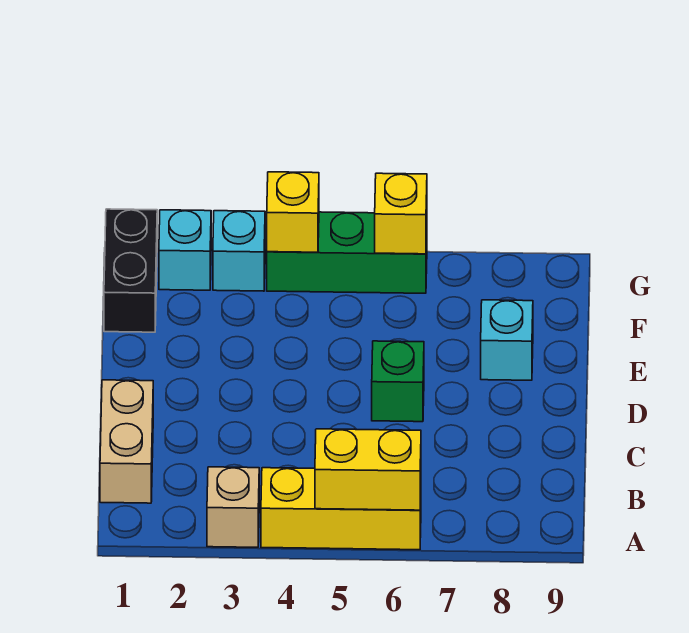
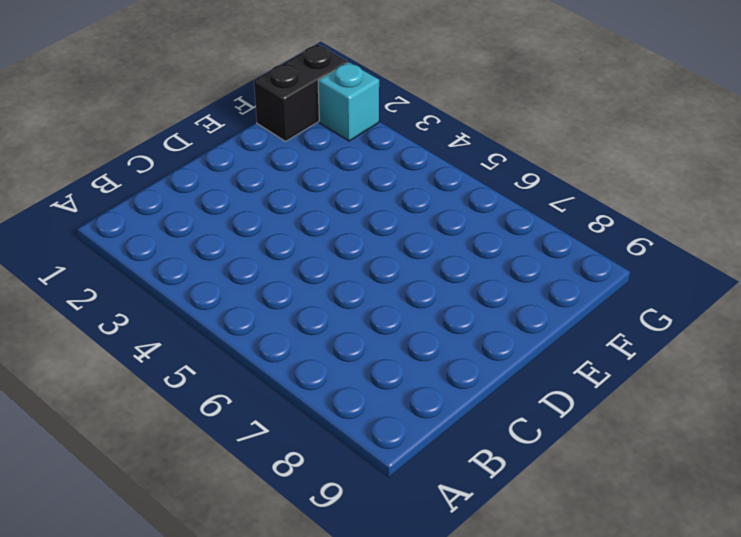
none -> tan brick A3 level 1
none -> yellow brick A4:A6 level 1
none -> tan brick B1:C1 level 1

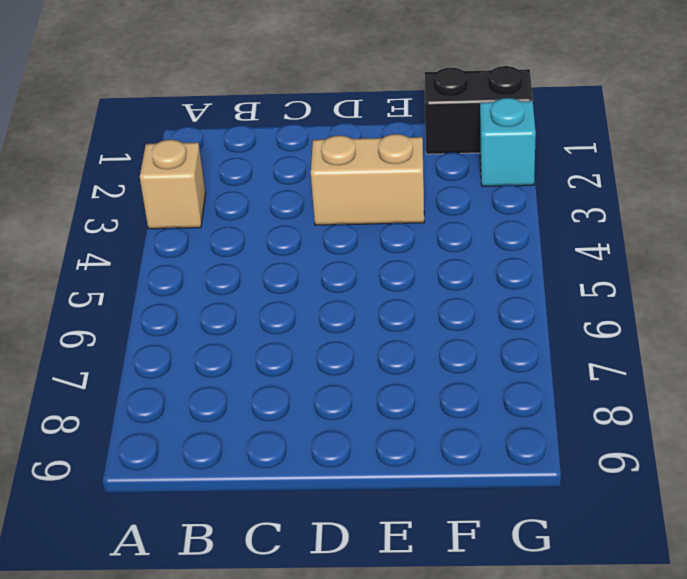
tan brick D3:E3 level 1 -> tan brick B1:C1 level 1
none -> yellow brick A4:A6 level 1
none -> green brick D6 level 1
none -> cyan brick E8 level 1

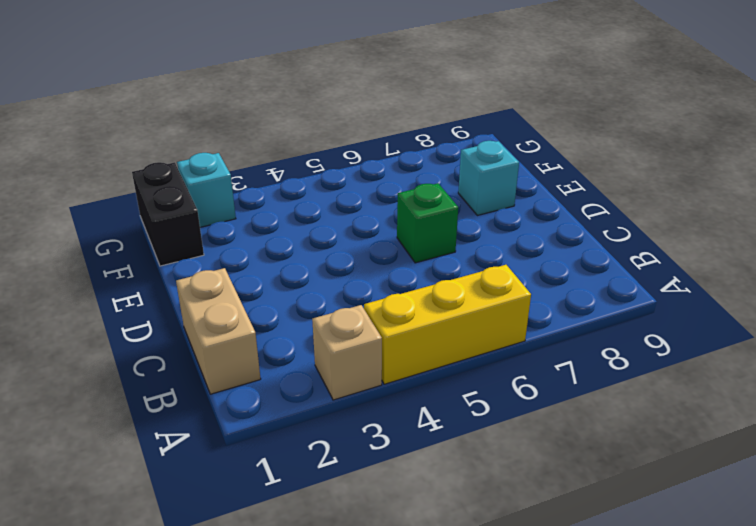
none -> cyan brick G3 level 1
none -> green brick G4:G6 level 1
none -> yellow brick A5:A6 level 2

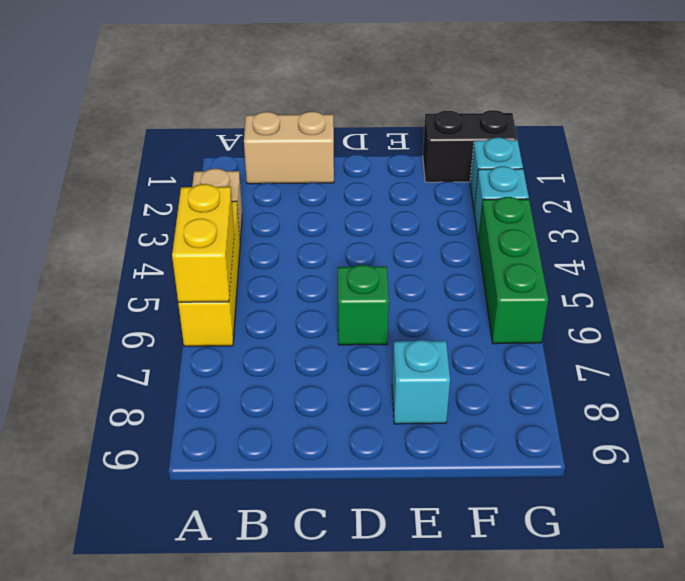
none -> yellow brick G4 level 2
none -> yellow brick G6 level 2

